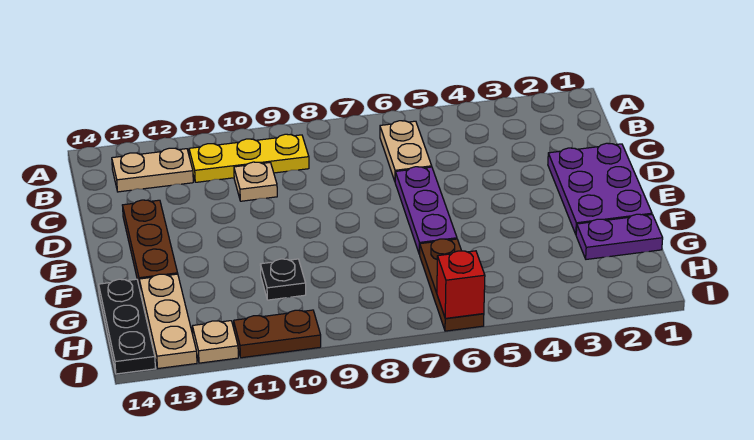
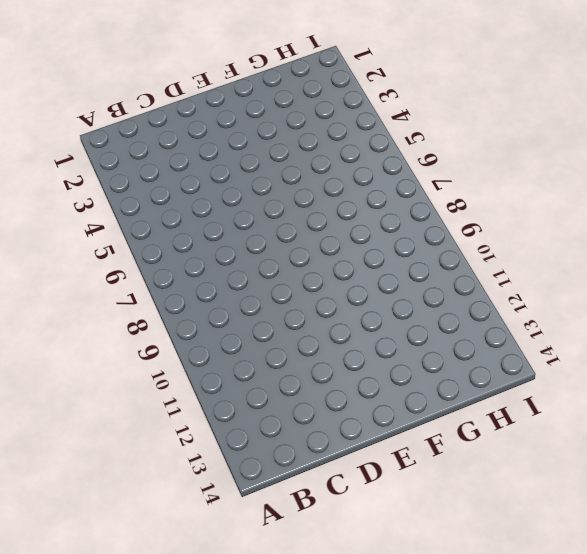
none -> tan plate B6:C6 level 1
none -> yellow plate B9:B11 level 1
none -> tan plate B12:B13 level 1

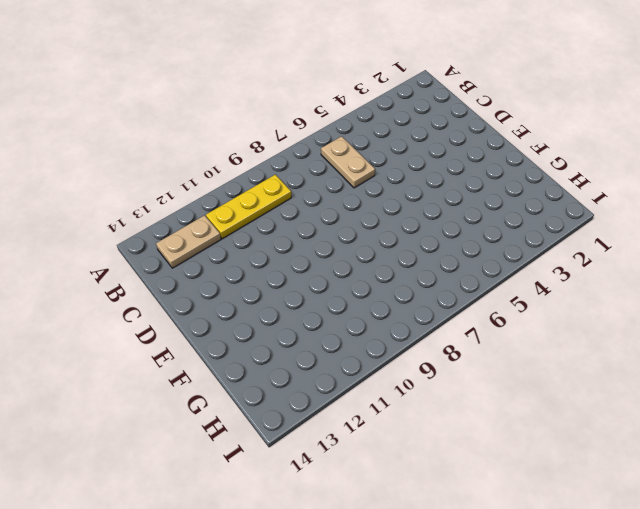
none -> tan plate C10 level 1
none -> purple plate D1:F2 level 1
none -> purple plate D6:F6 level 1

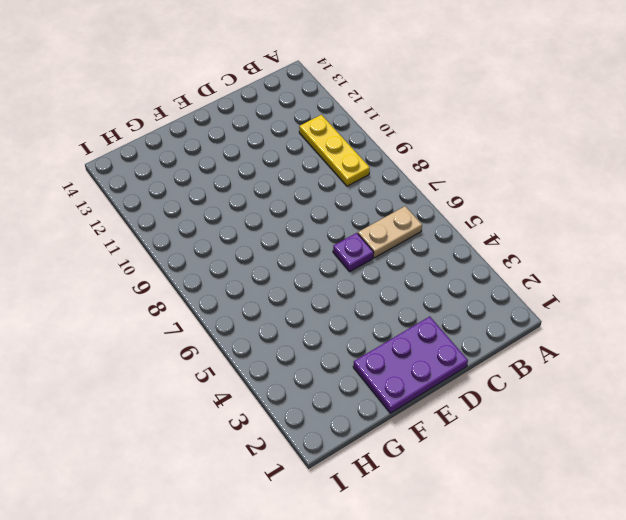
purple plate D6 level 1 -> purple plate D6:F6 level 1
none -> tan plate B12:B13 level 1
none -> tan plate C10 level 1
none -> brown plate D13:F13 level 1

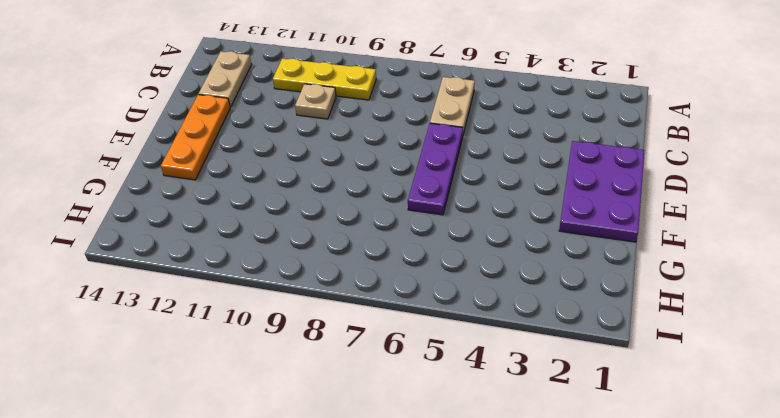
tan plate B13:C13 level 1 -> tan plate B12:B13 level 1
orange plate D13:F13 level 1 -> brown plate D13:F13 level 1
none -> purple plate G1:G2 level 1
none -> brown plate G6:I6 level 1
none -> black plate G10 level 1

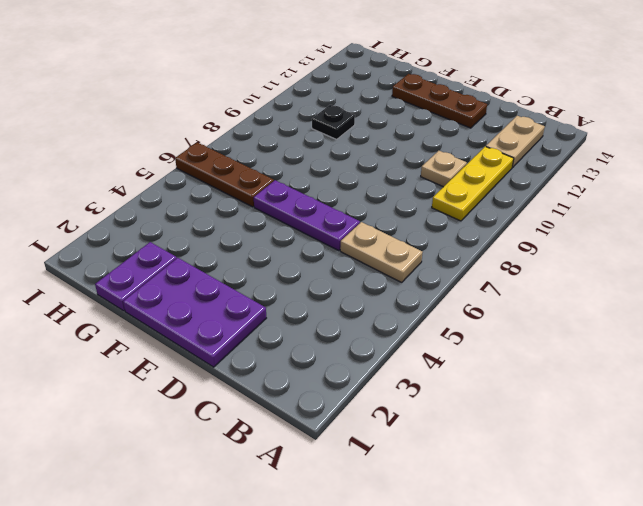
none -> tan plate G13:I13 level 1
none -> black plate G14:I14 level 1
none -> brown plate I10:I11 level 1

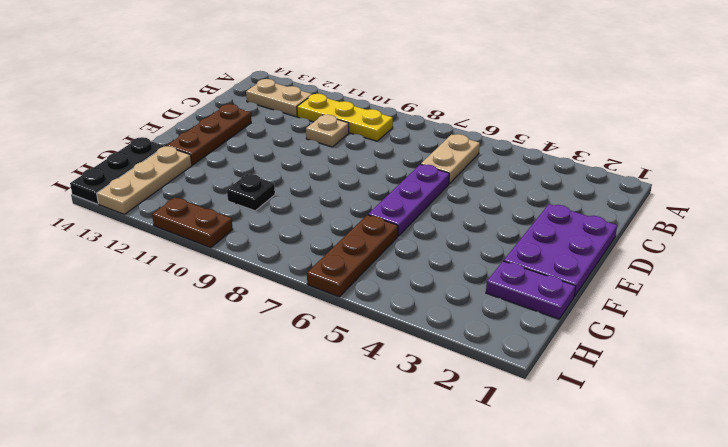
none -> tan plate I12 level 1
none -> red brick I6 level 2

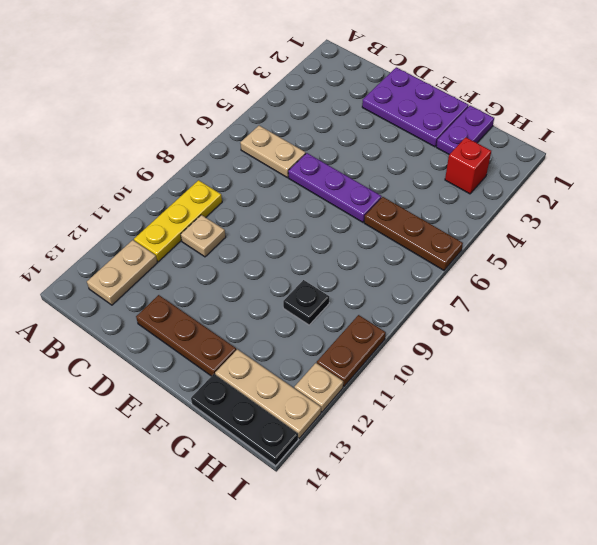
red brick H3 level 1 -> red brick I6 level 2

